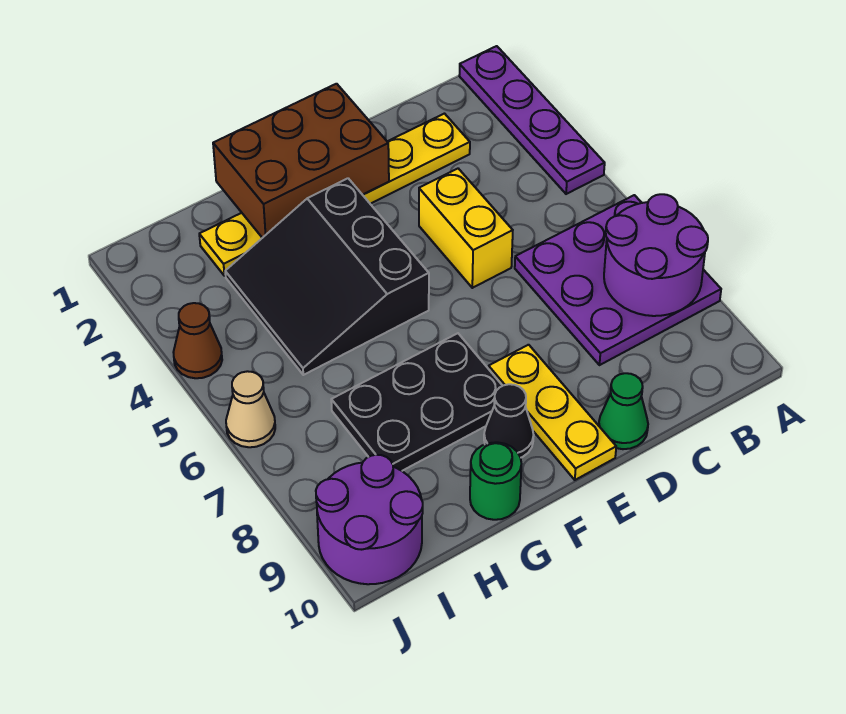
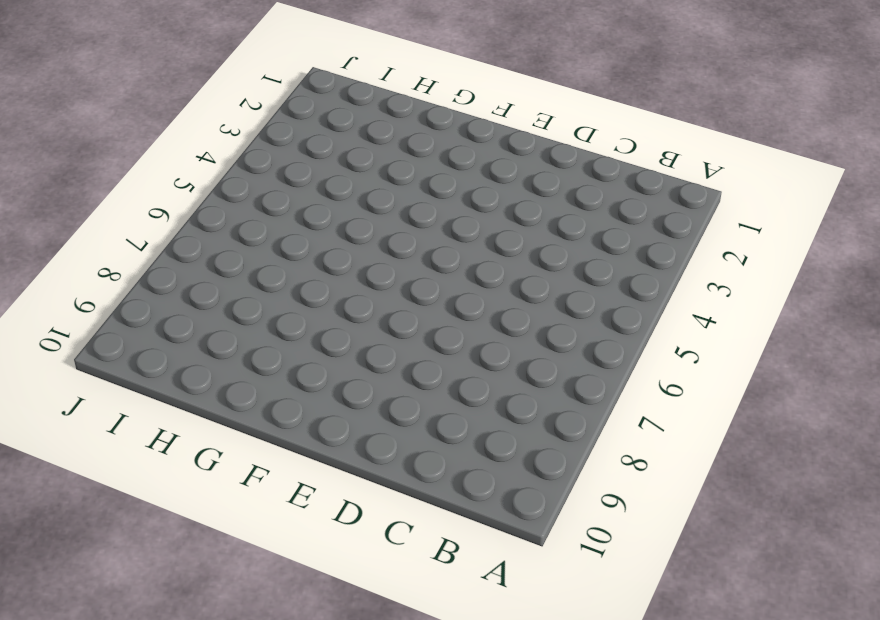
none -> purple plate A1:A4 level 1
none -> purple plate A6:C8 level 1
none -> yellow plate C2:H2 level 1

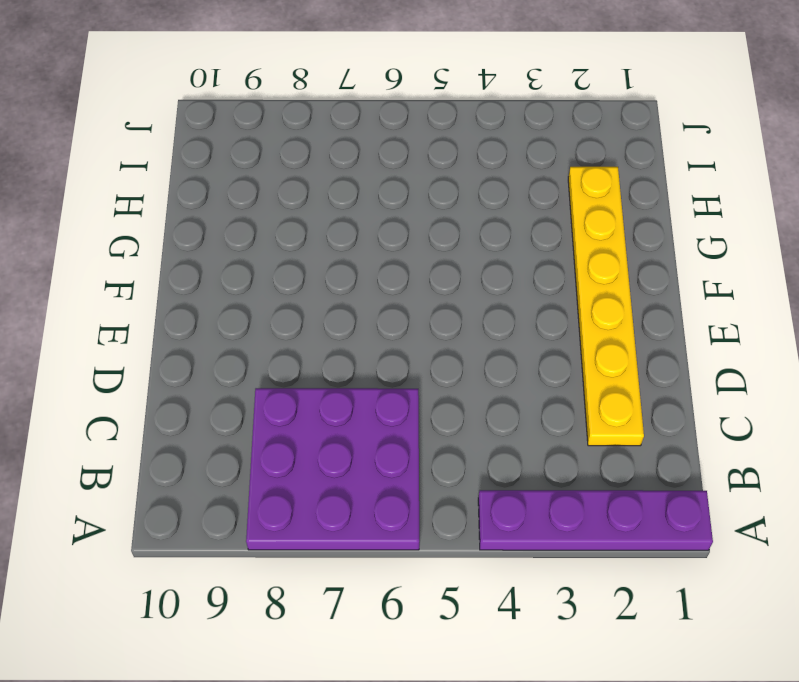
none -> yellow brick D4:D5 level 1
none -> green cone D10 level 1
none -> yellow plate E8:E10 level 1

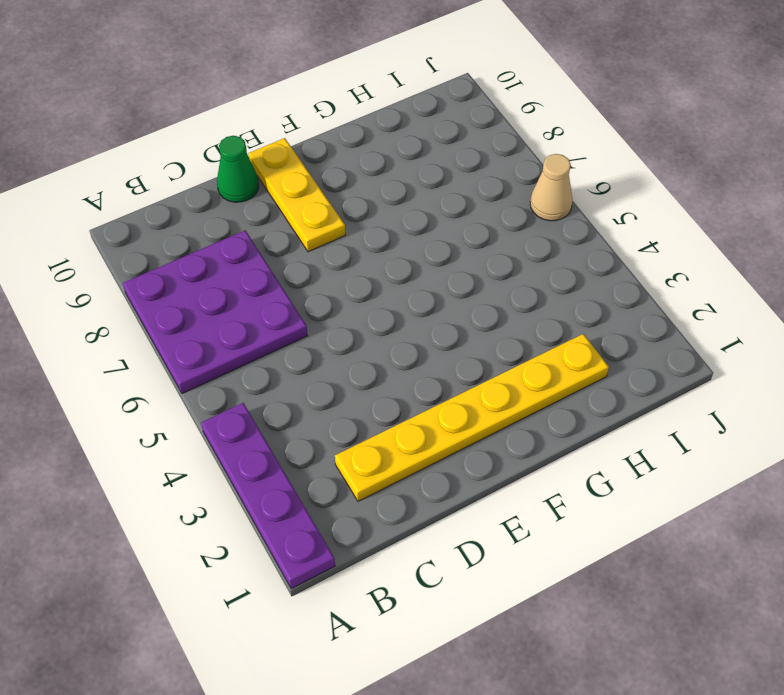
none -> yellow brick D4:D5 level 1
none -> black slope F3:H5 level 1 top F
none -> black plate F7:H8 level 1

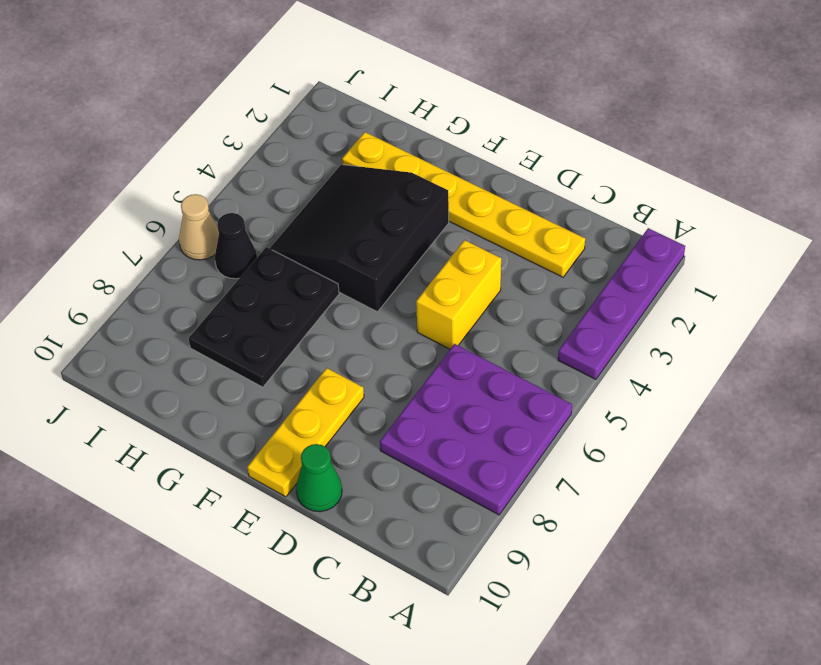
black plate G6:H8 level 1 -> black plate F7:H8 level 1
black cone I6 level 1 -> black cone F9 level 1
none -> green round brick G10 level 1
none -> purple round brick I9:J10 level 1
none -> brown cone J4 level 1

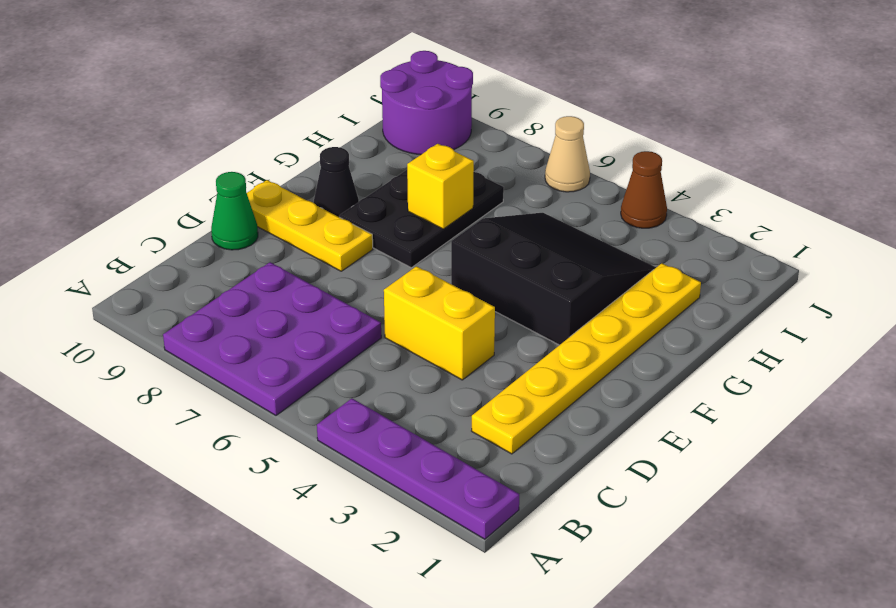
yellow brick G7 level 2 -> none
none -> green round brick G10 level 1
none -> purple round brick A7:B8 level 2
none -> brown brick E1:G2 level 2

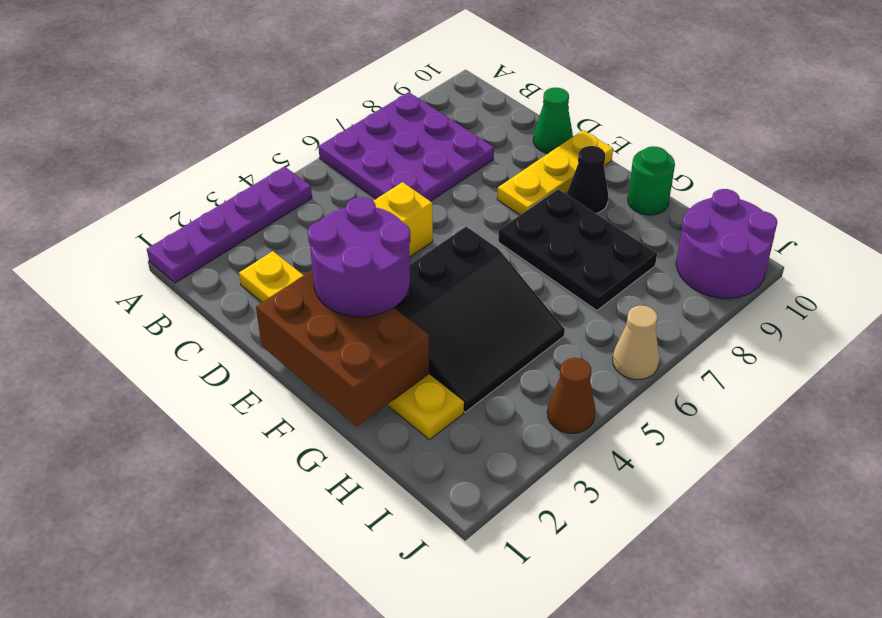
purple round brick E2:F3 level 3 -> purple round brick A7:B8 level 2

